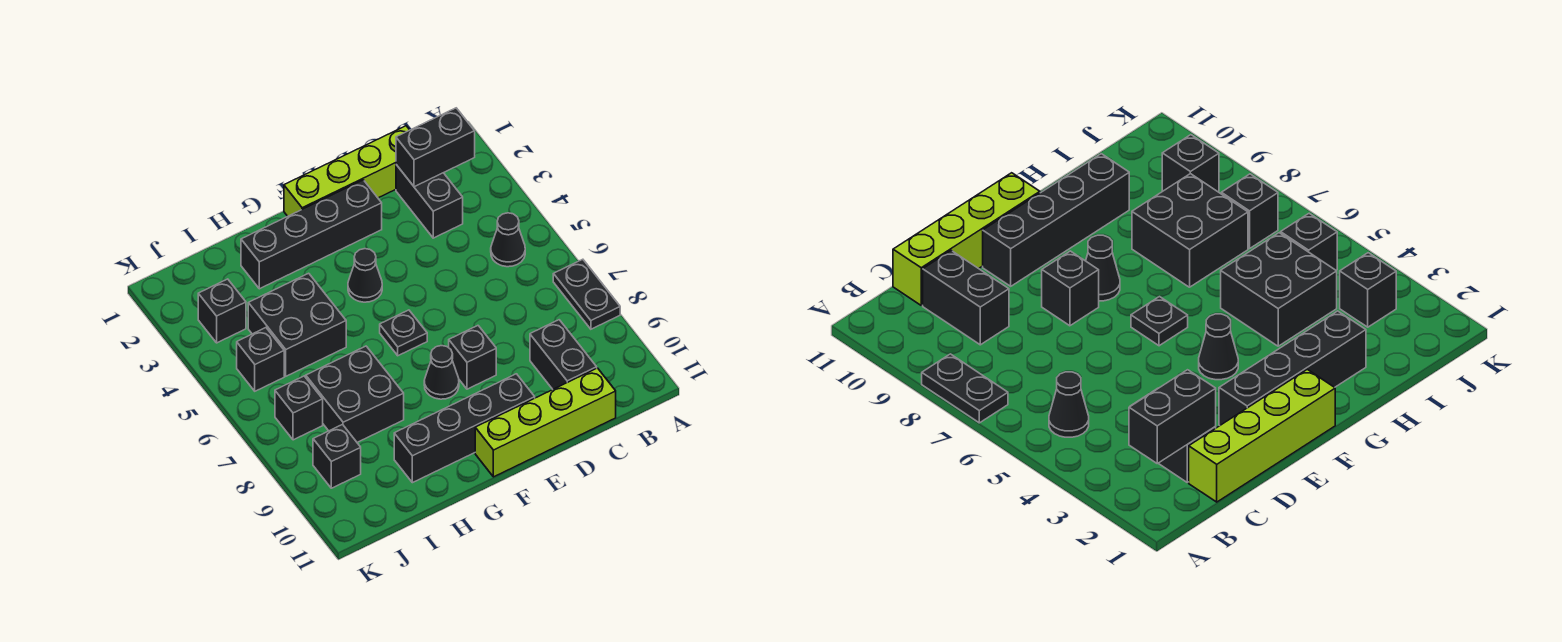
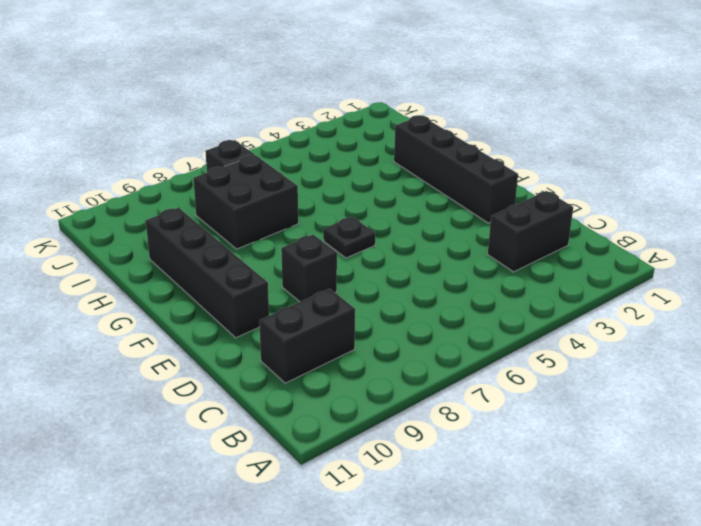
none -> black plate A7:A8 level 1
none -> black cone B5 level 1
none -> lime brick C1:F1 level 1

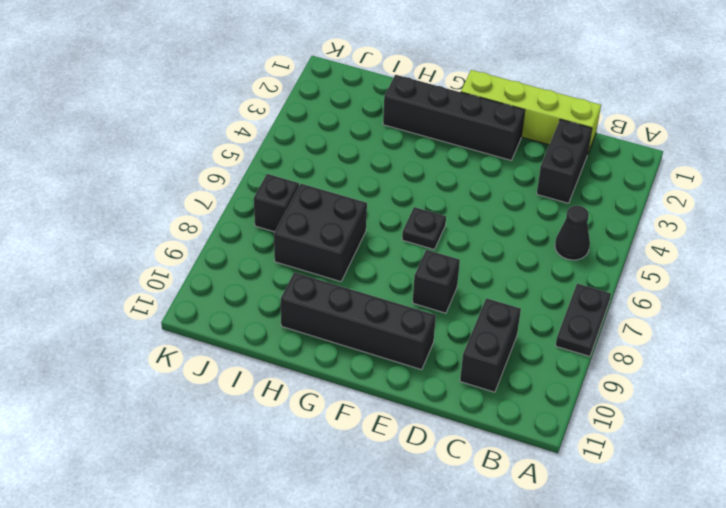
none -> lime brick C11:F11 level 1
none -> black cone F4 level 1
none -> black cone F8 level 1

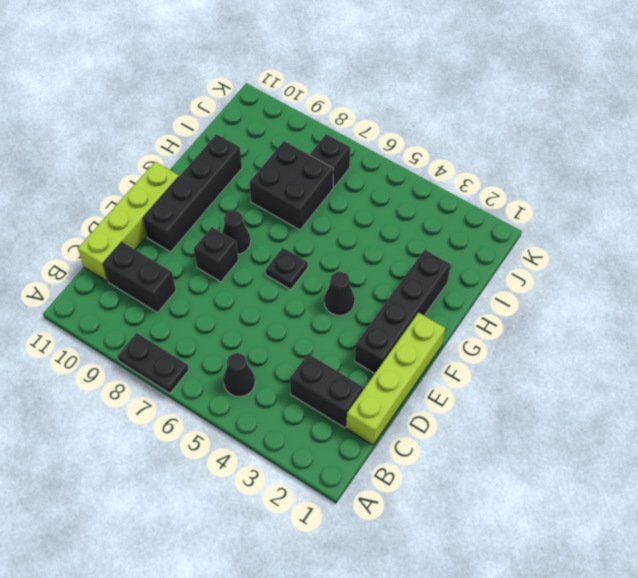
none -> black brick H4:I5 level 1
none -> black brick J3 level 1
none -> black brick J5 level 1

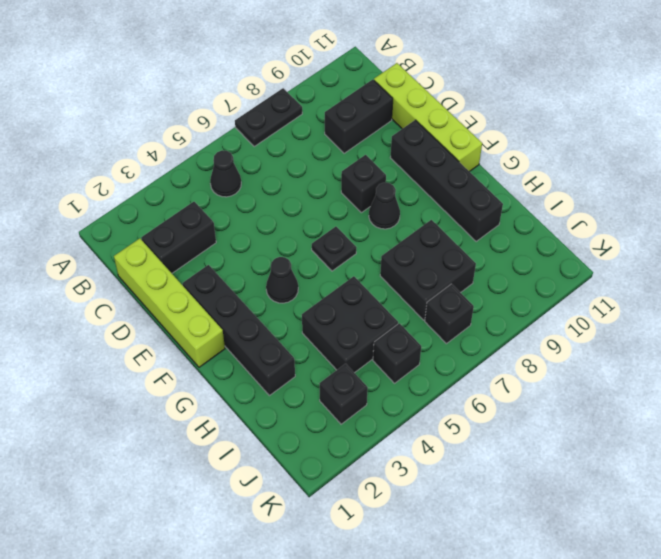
none -> black brick J9 level 1
none -> black brick B2:C2 level 2

